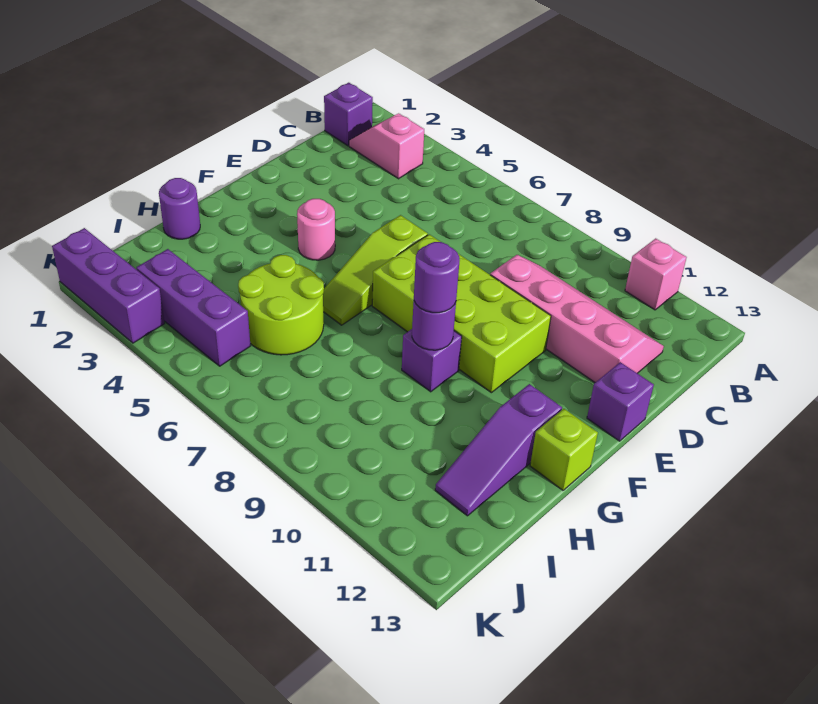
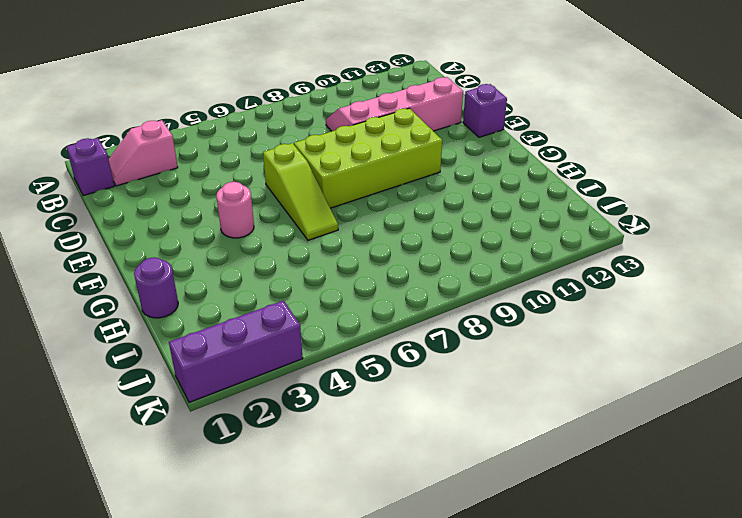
none -> pink brick A11 level 1
none -> purple brick G9 level 1
none -> purple slope G12:I12 level 1 top G

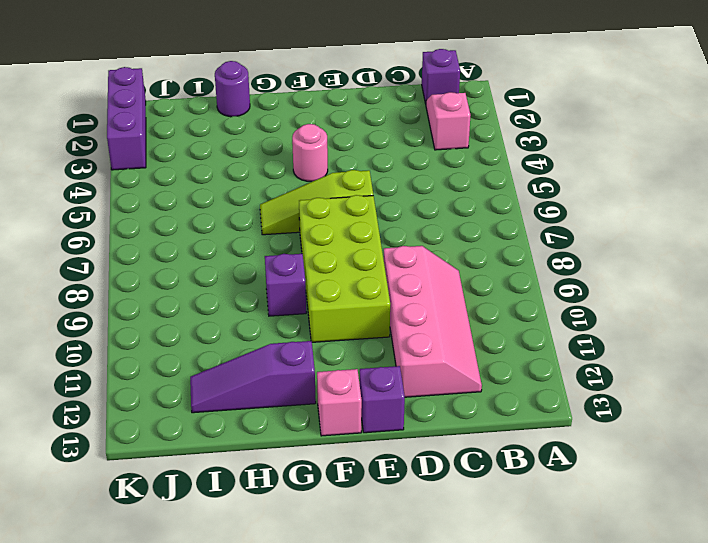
pink brick F13 level 1 -> pink brick A11 level 1
none -> lime brick G13 level 1
none -> lime round brick H5:I6 level 1
none -> purple brick J3:J5 level 1

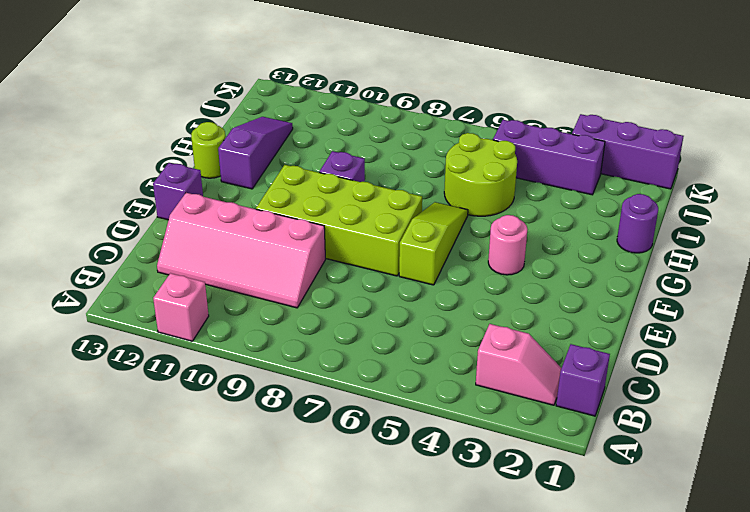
lime round brick G13 level 1 -> lime brick G13 level 1
none -> purple round brick G9 level 2
none -> purple round brick G9 level 3

